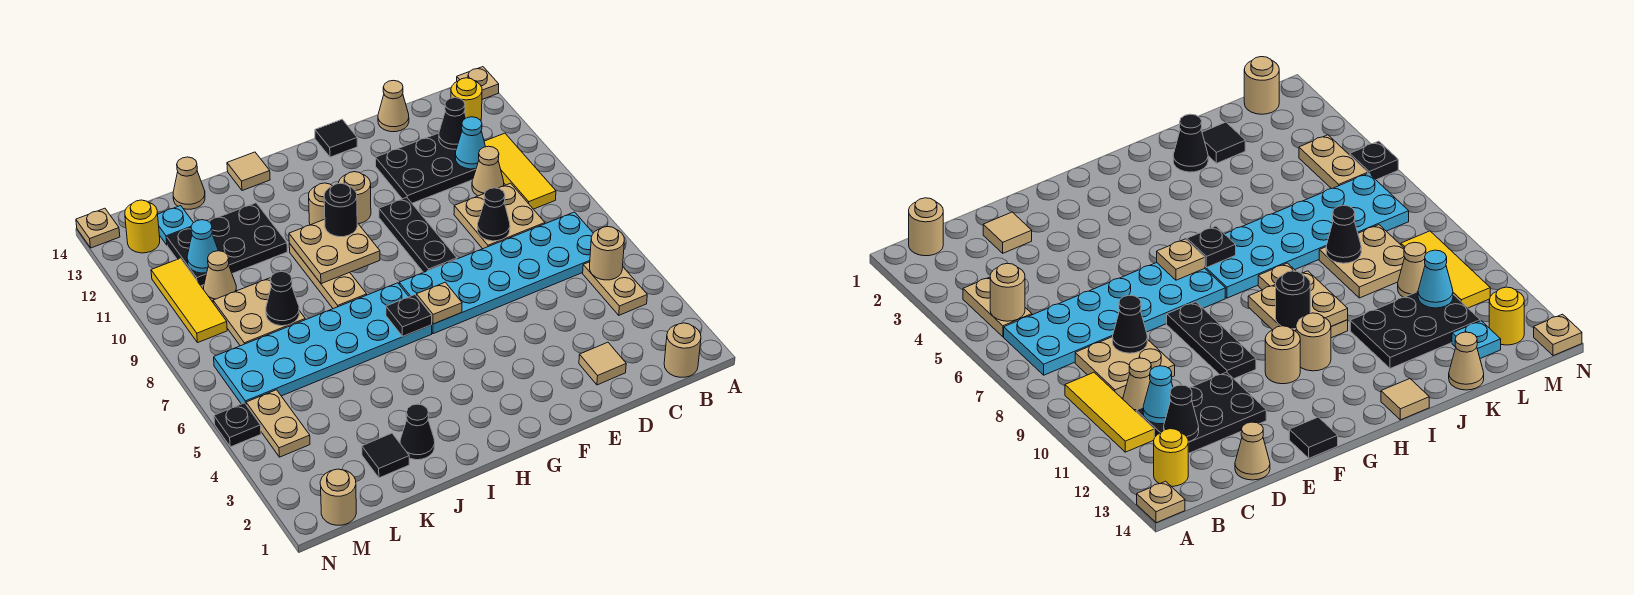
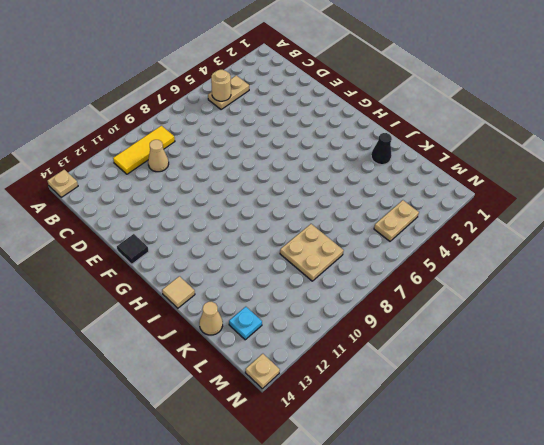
none -> tan round brick B1 level 1
none -> cyan plate B6:G7 level 1
none -> yellow round brick B13 level 1
none -> tan plate C8:D9 level 1

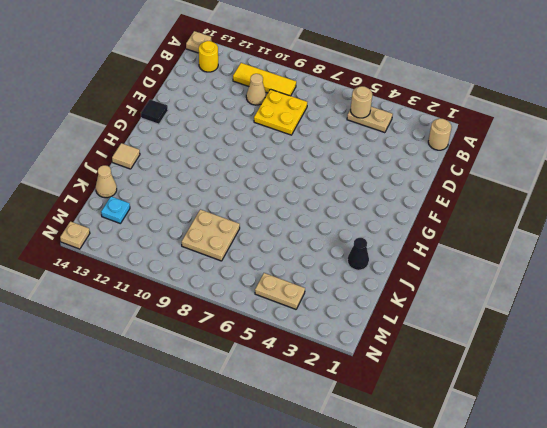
yellow plate C8:D9 level 1 -> tan plate C8:D9 level 1
none -> cyan plate B6:G7 level 1
none -> black plate C11:E12 level 1
none -> tan tile D2 level 1
none -> tan cone D14 level 1

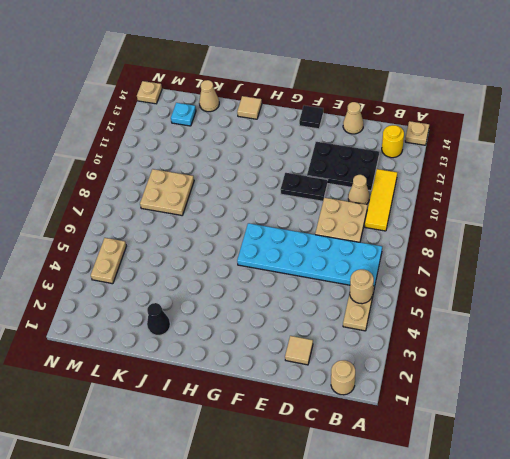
black plate E10:F10 level 1 -> black plate F8:F10 level 1
none -> tan round brick G11 level 1
none -> cyan plate H6:M7 level 1
none -> tan round brick H11 level 1
none -> tan plate I8:I10 level 1

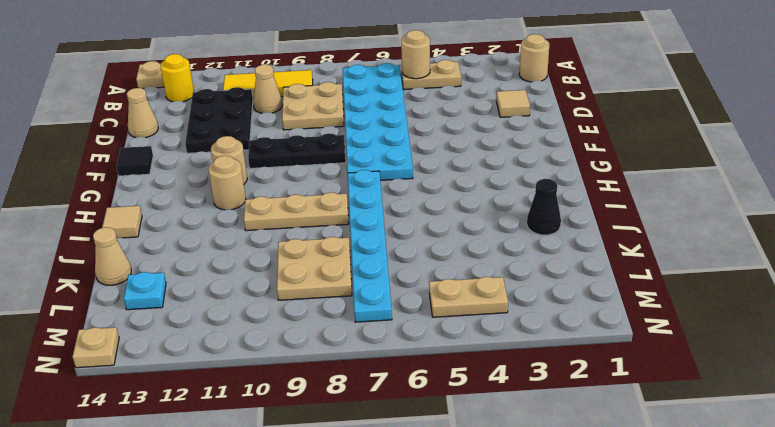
cyan plate H7:M7 level 1 -> cyan plate H6:M7 level 1
none -> black plate J11:L12 level 1
none -> black tile K2 level 1
none -> tan cone L10 level 1
none -> tan round brick M1 level 1

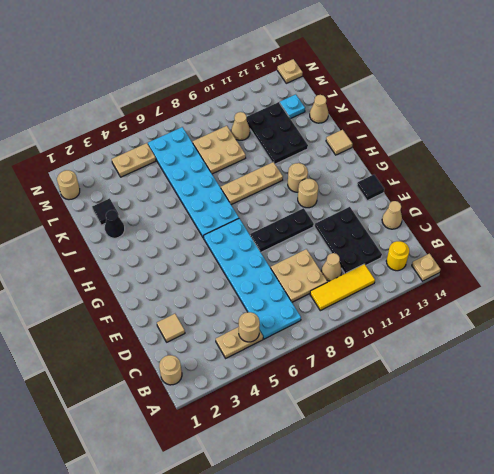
none -> yellow tile M9:M11 level 1
none -> yellow round brick M13 level 1
none -> black plate N5 level 1
none -> cyan cone C11 level 2

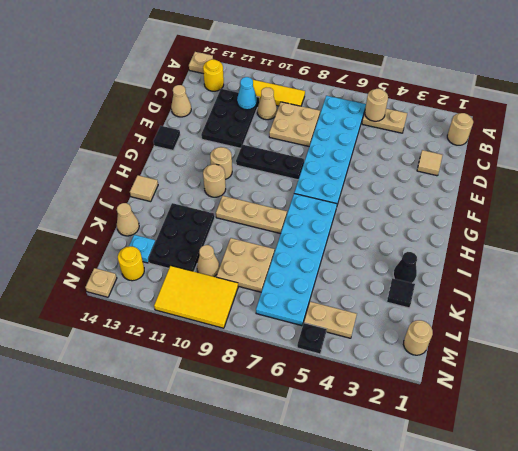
yellow tile M9:N11 level 1 -> yellow tile M9:M11 level 1
none -> black cone C12 level 2
none -> black cone D8 level 2
none -> tan plate G6 level 2
none -> black plate H6 level 2

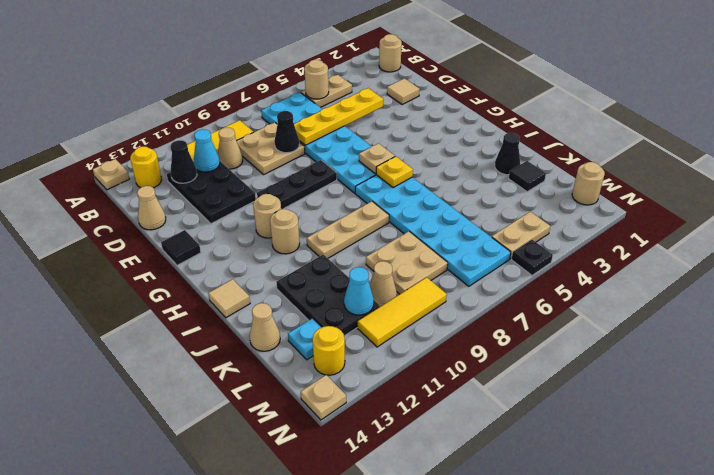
yellow plate D4:D7 level 2 -> none
yellow plate H6 level 2 -> black plate H6 level 2
none -> tan plate H9:I10 level 2
none -> black cone K8 level 2
none -> black round brick H10 level 3

